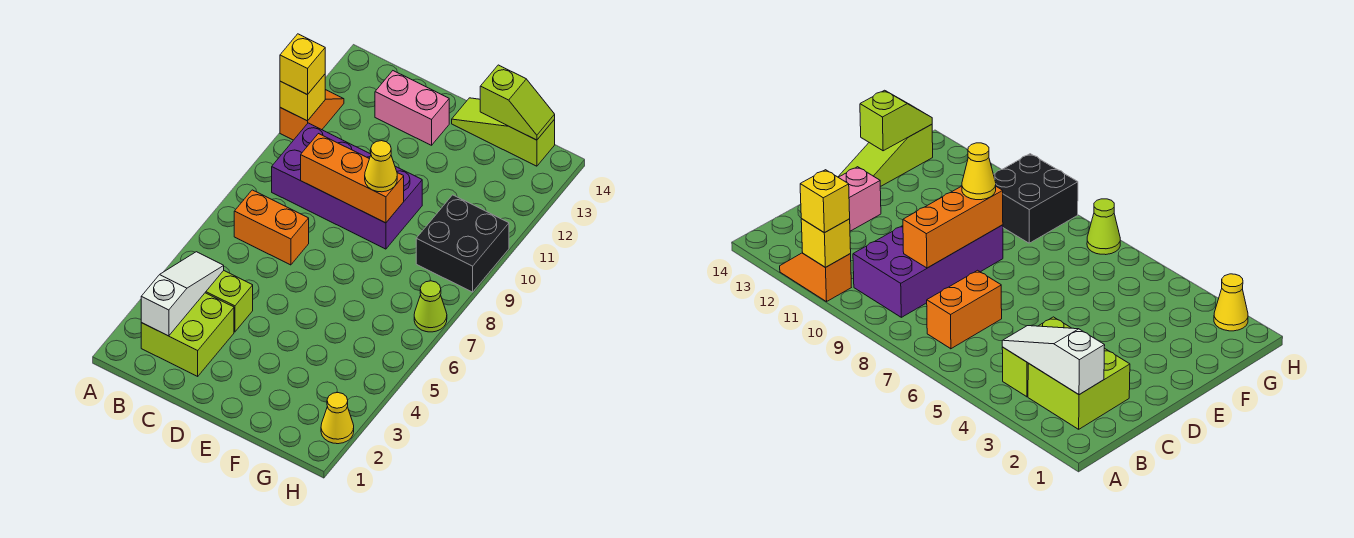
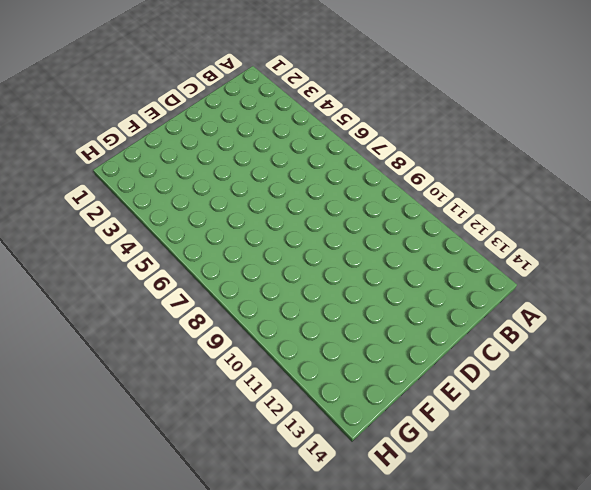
none -> orange slope A11:A12 level 1 top 11
none -> lime brick B2:C3 level 1
none -> lime brick B4:C4 level 1

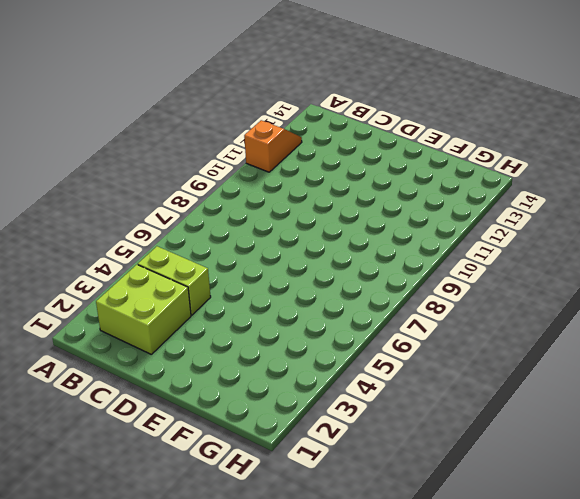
none -> orange brick B7:C7 level 1
none -> purple brick B9:E10 level 1
none -> pink brick C13:D13 level 1

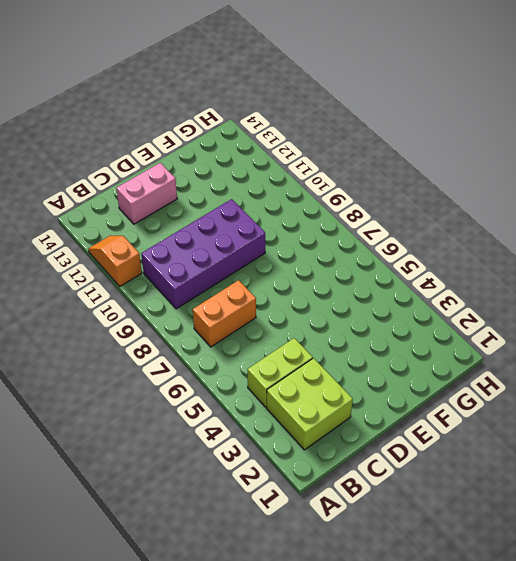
none -> lime slope E14:G14 level 1 top G
none -> black brick G9:H10 level 1
none -> yellow cone H2 level 1

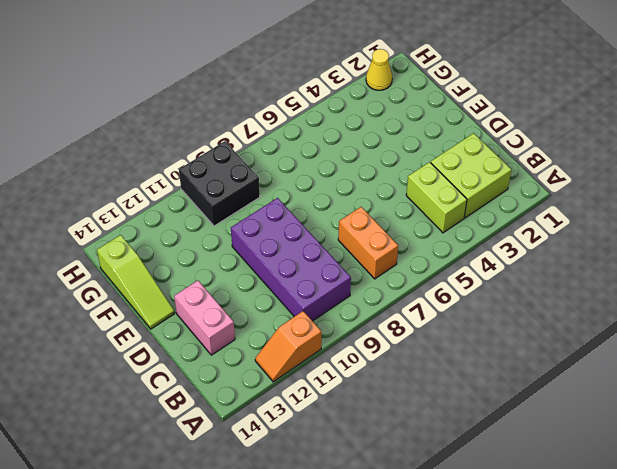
none -> lime cone H7 level 1
none -> yellow brick A11 level 2
none -> white slope B2:B4 level 2 top 2

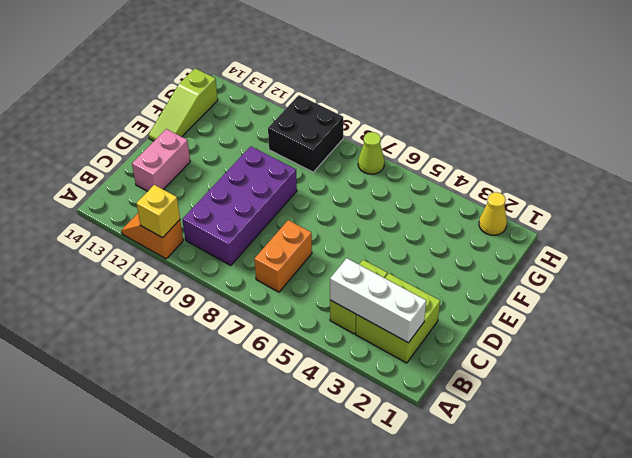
white brick B2:B4 level 2 -> white slope B2:B4 level 2 top 2
none -> orange brick C9:E9 level 2
none -> lime slope F14:G14 level 2 top F
none -> yellow brick A11 level 3

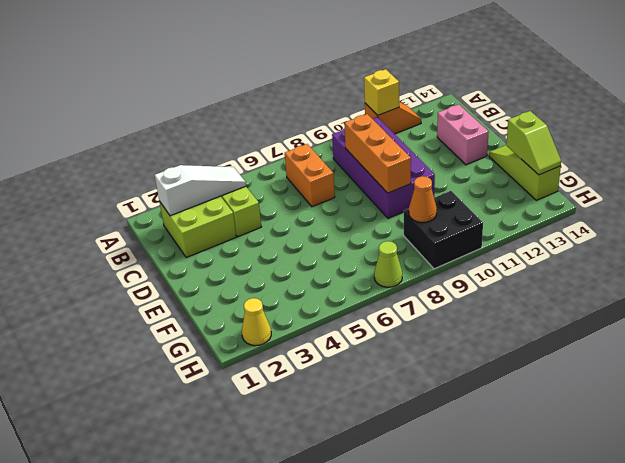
orange cone G9 level 2 -> none
none -> yellow brick A11 level 3
none -> yellow cone E9 level 3

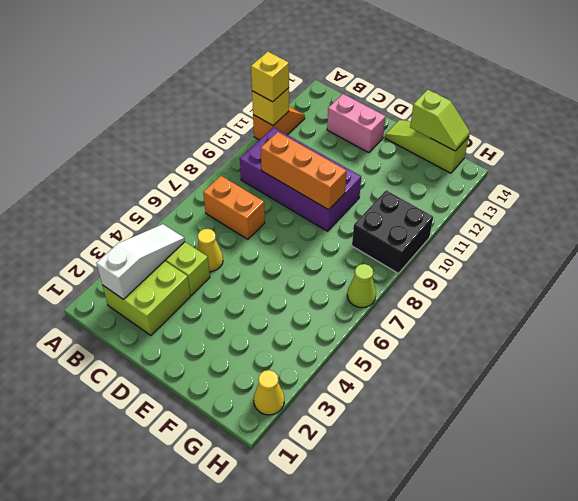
yellow cone C5 level 1 -> yellow cone E9 level 3

